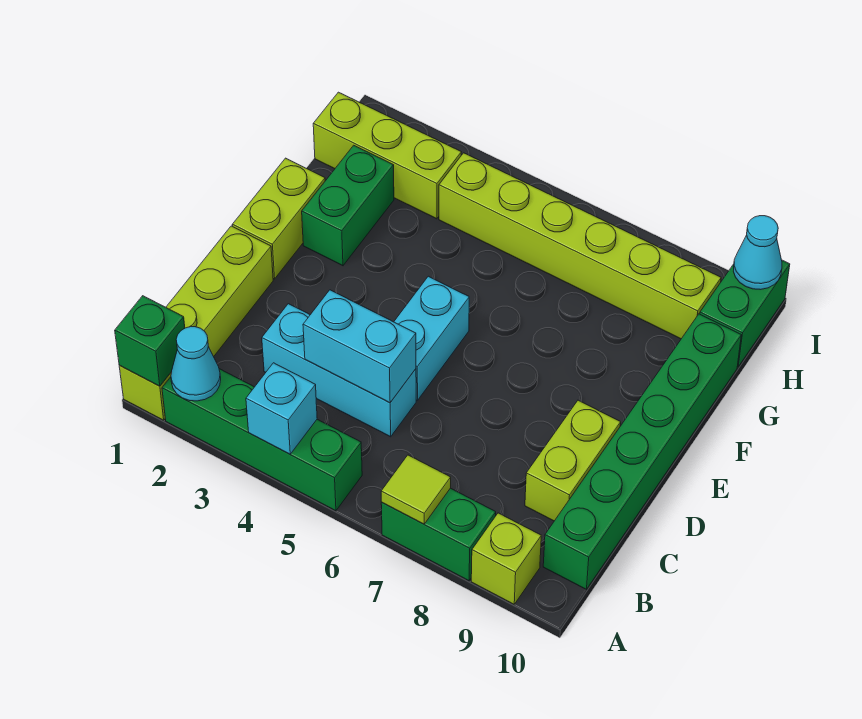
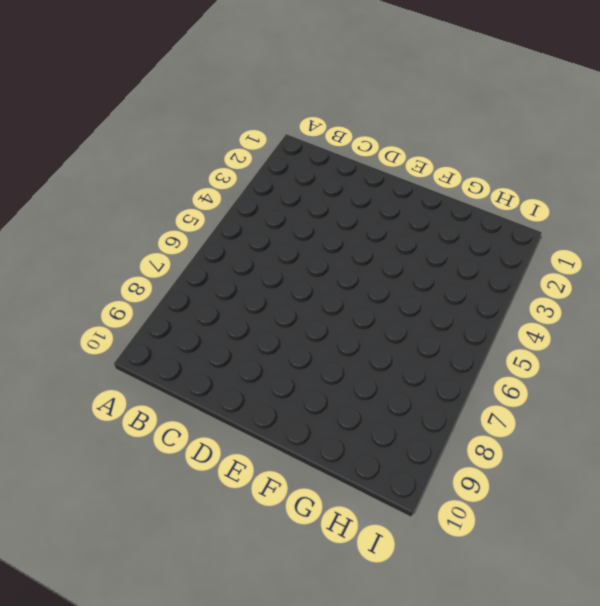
none -> lime brick A1:D1 level 1
none -> green brick A2:A5 level 1
none -> green brick A7:A8 level 1

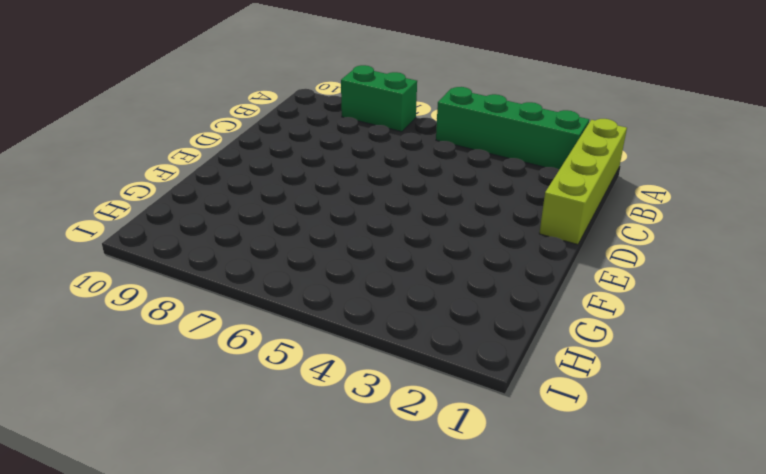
none -> lime brick A9 level 1
none -> green brick B10:G10 level 1
none -> cyan brick C3:C5 level 1

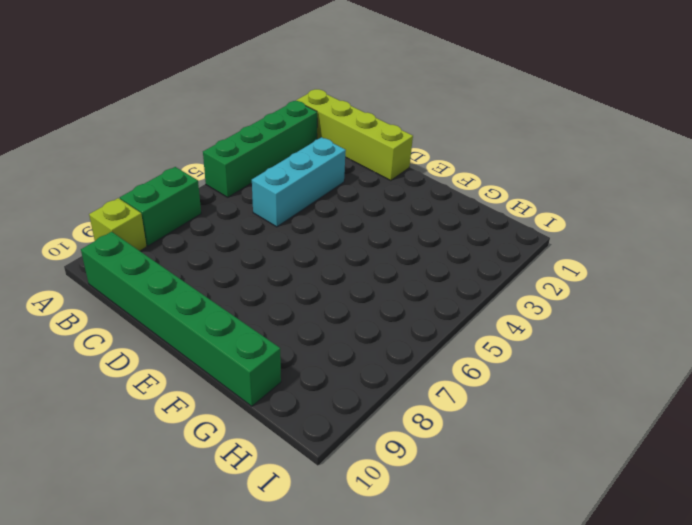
none -> lime brick C9:D9 level 1
none -> cyan brick D5:E5 level 1
none -> lime brick E1:F1 level 1

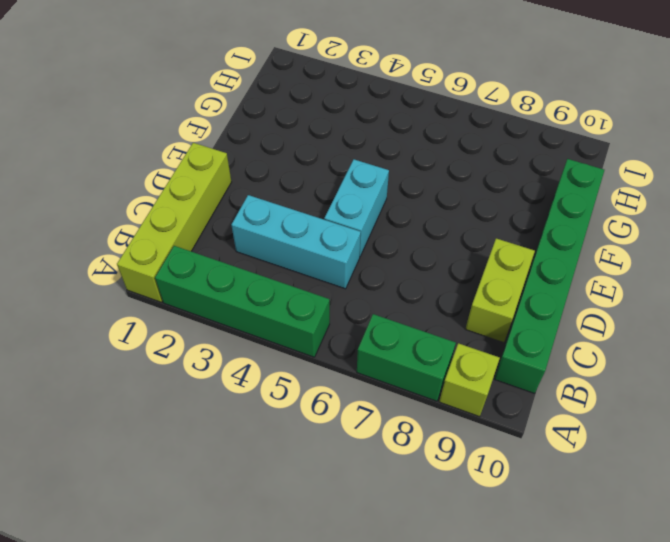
none -> lime brick E1:F1 level 1
none -> green brick F2:G2 level 1
none -> lime brick H1:H3 level 1

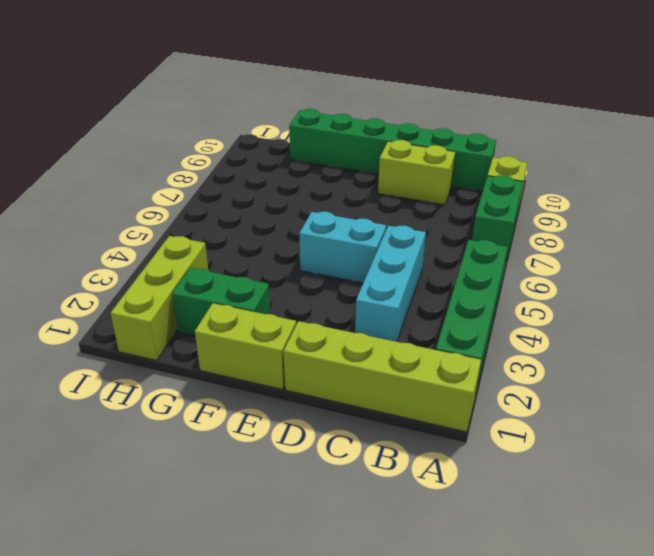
none -> lime brick H4:H9 level 1
none -> green brick H10:I10 level 1
none -> green brick A1 level 2

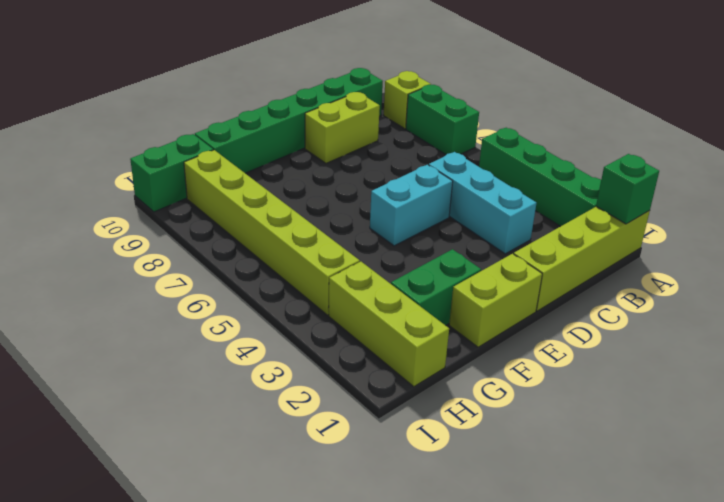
none -> cyan cone A2 level 2
none -> cyan brick A4 level 2
none -> lime tile A7 level 2

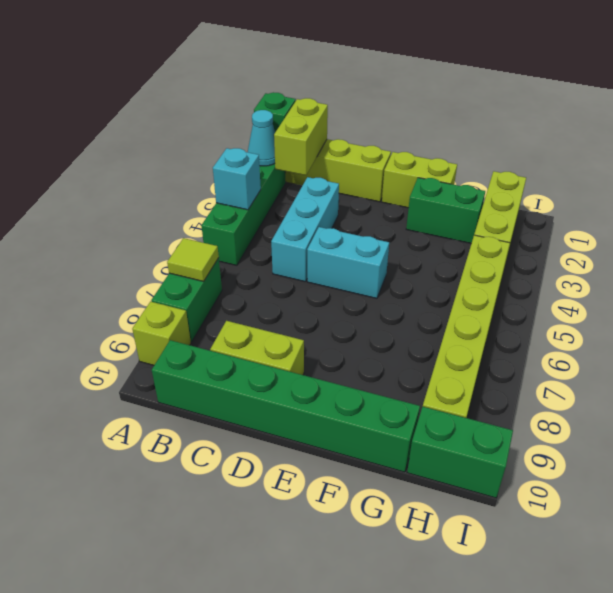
lime brick B1:B2 level 2 -> none
none -> cyan brick C4:C5 level 2
none -> cyan cone I10 level 2

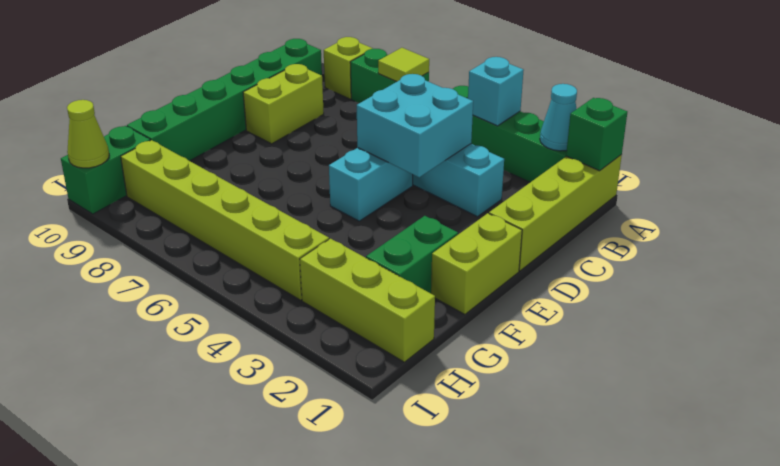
cyan brick C4:D5 level 2 -> cyan brick C4:C5 level 2
lime cone I10 level 2 -> cyan cone I10 level 2

